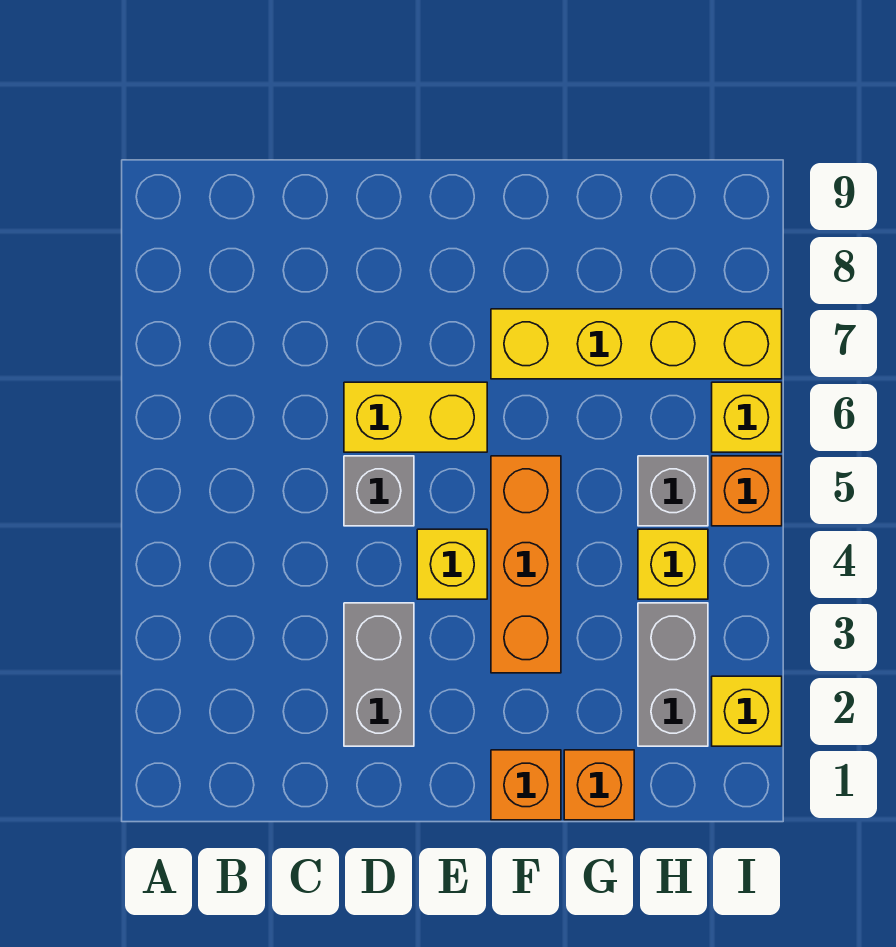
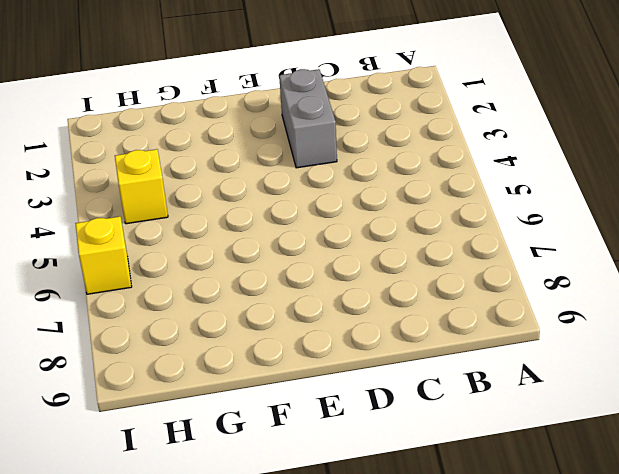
none -> grey brick D5 level 1
none -> yellow brick D6:E6 level 1
none -> yellow brick E4 level 1

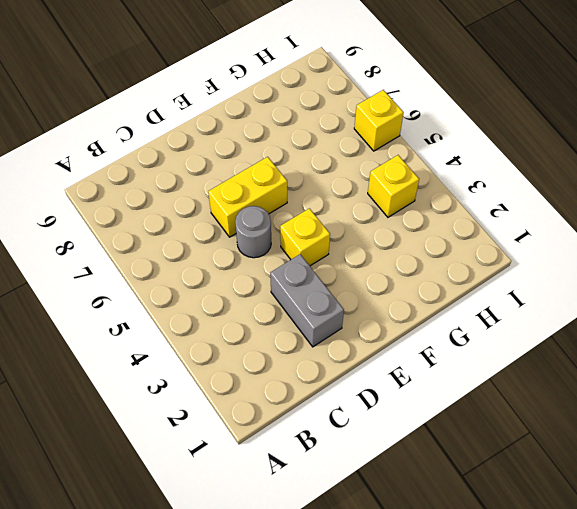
grey round brick D5 level 1 -> grey brick D5 level 1
none -> orange brick F1 level 1
none -> orange brick F3:F5 level 1
none -> yellow brick F7:I7 level 1

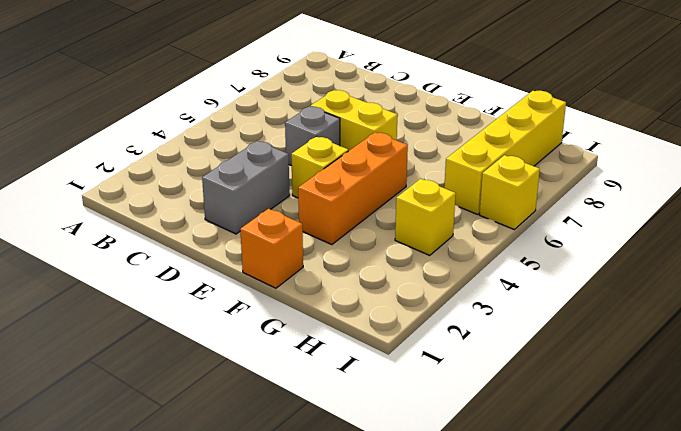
yellow brick H6:H9 level 1 -> yellow brick F7:I7 level 1
none -> orange brick G1 level 1
none -> grey brick H2:H3 level 1
none -> grey brick H5 level 1

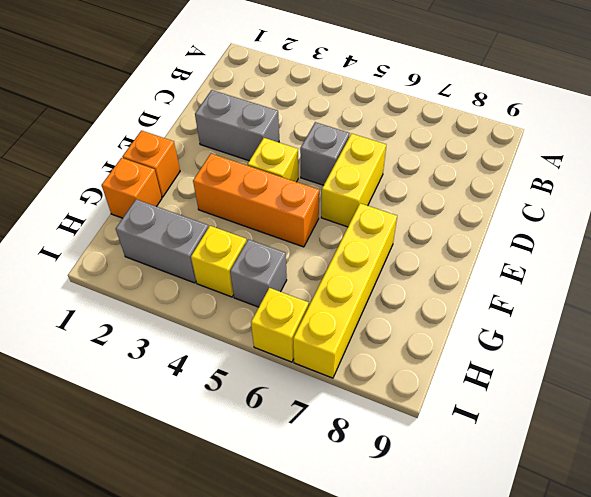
none -> yellow brick I2 level 1
none -> orange brick I5 level 1

